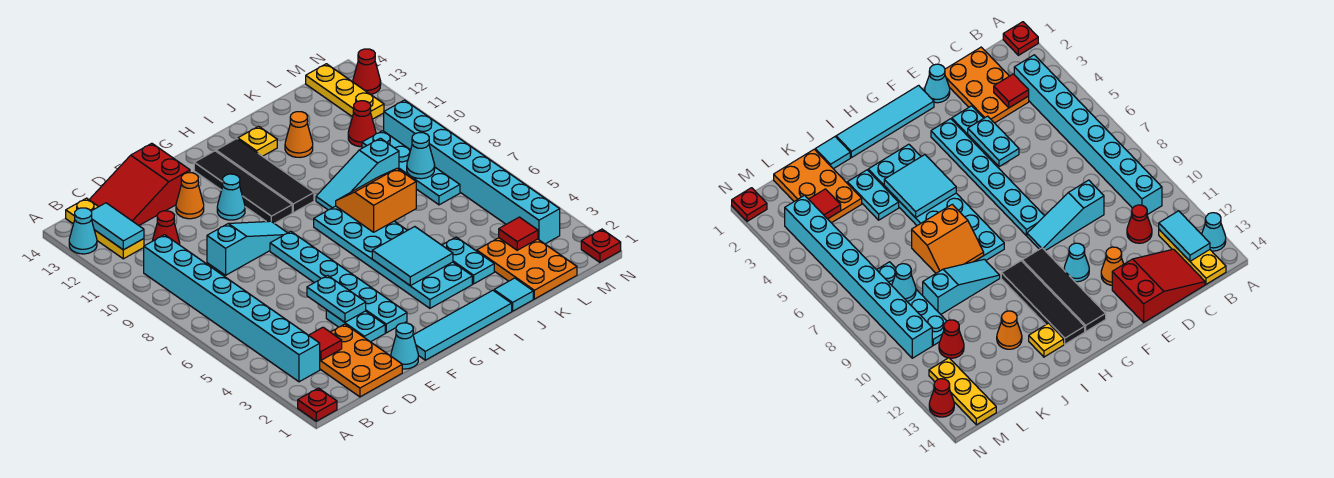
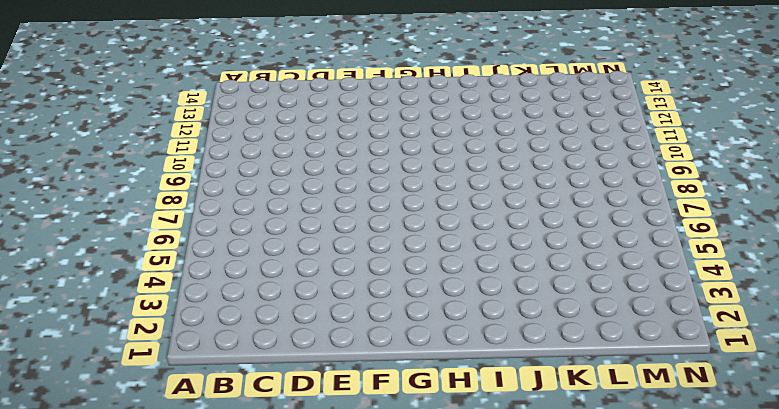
none -> red plate A1 level 1
none -> cyan cone A13 level 1
none -> cyan brick B3:B10 level 1
none -> yellow plate B12:B14 level 1

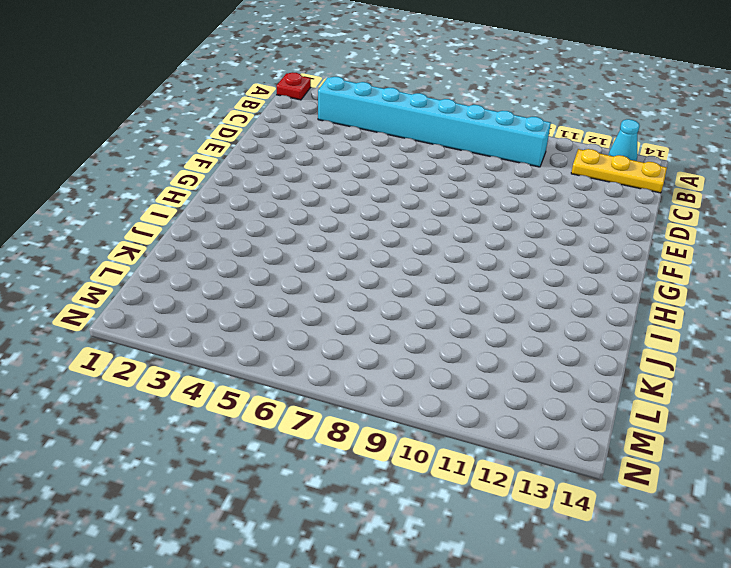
none -> orange plate C1:D3 level 1
none -> red cone C11 level 1
none -> red slope C13:E14 level 1 top E
none -> cyan slope D9:F9 level 1 top D

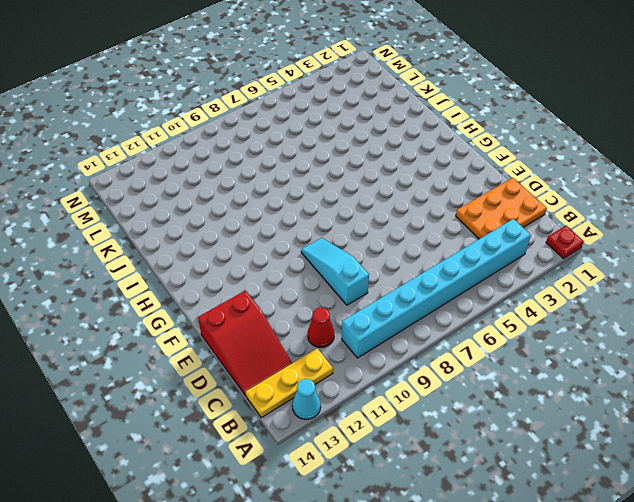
none -> cyan cone E1 level 1
none -> cyan plate E3:E4 level 1
none -> orange cone E12 level 1
none -> cyan tile F1:I1 level 1

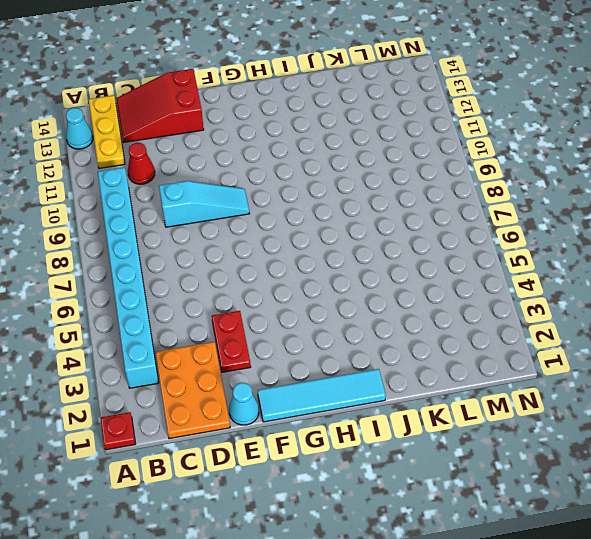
red plate E3:E4 level 1 -> cyan plate E3:E4 level 1
none -> orange cone E12 level 1
none -> cyan plate F3:F8 level 1
none -> cyan cone F11 level 1
none -> black tile G10:G13 level 1

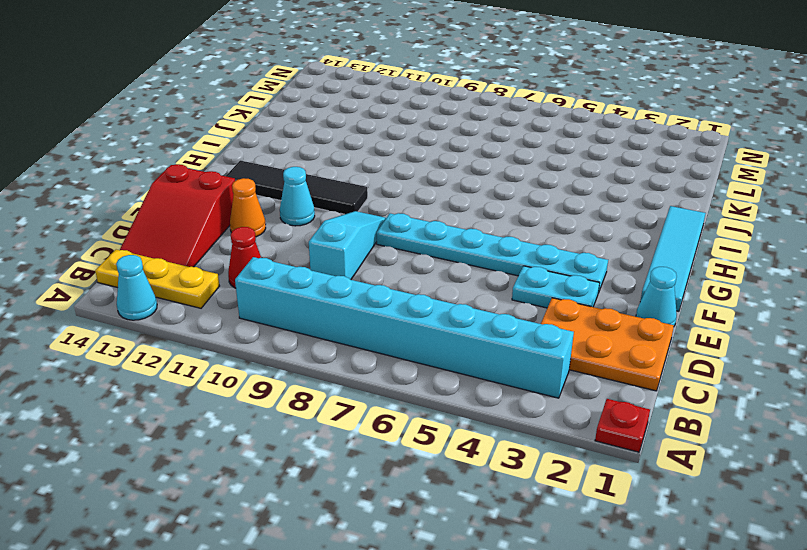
none -> cyan plate H3:I8 level 1
none -> black tile H10:H13 level 1
none -> cyan slope I9:K9 level 1 top K
none -> yellow plate I13 level 1

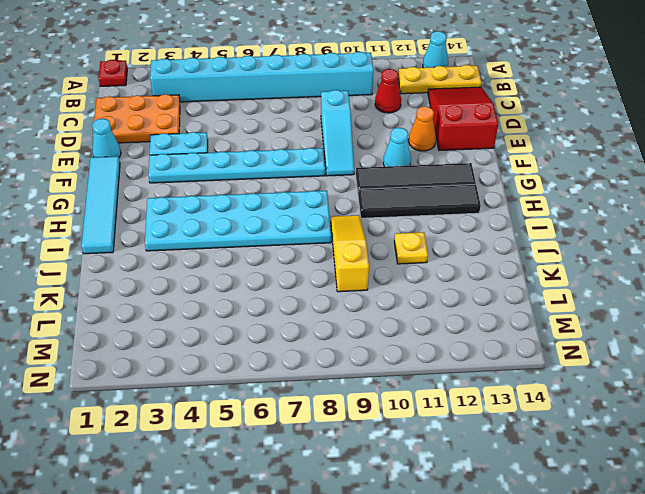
yellow slope I9:K9 level 1 top K -> cyan slope I9:K9 level 1 top K
yellow plate J11 level 1 -> yellow plate I13 level 1
none -> cyan tile J1 level 1
none -> cyan plate J3:J4 level 1
none -> orange cone J12 level 1
none -> orange plate K1:L3 level 1

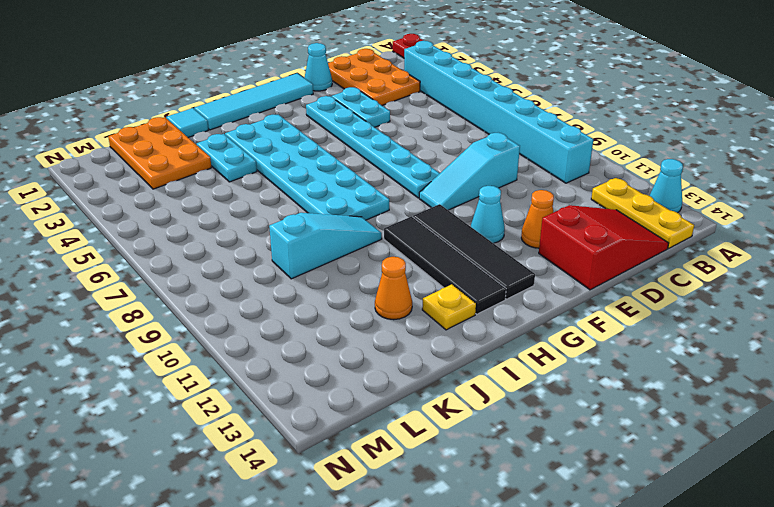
none -> red cone C11 level 1
none -> cyan plate L7:L10 level 1
none -> red cone L11 level 1
none -> cyan brick M3:M10 level 1

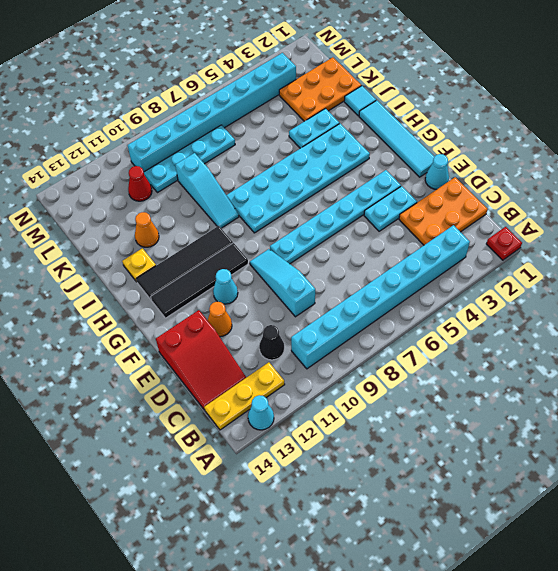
black cone C11 level 1 -> red cone C11 level 1
none -> yellow plate M12:M14 level 1
none -> red plate N1 level 1
none -> red cone N13 level 1
none -> cyan tile B12:B13 level 2

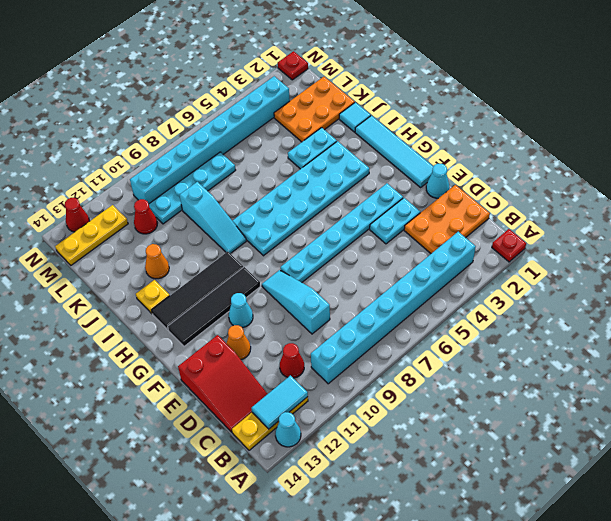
none -> red tile C3 level 2
none -> cyan plate E4:E5 level 2
none -> cyan tile H4:I5 level 2
none -> orange slope I7:J8 level 2 top 7

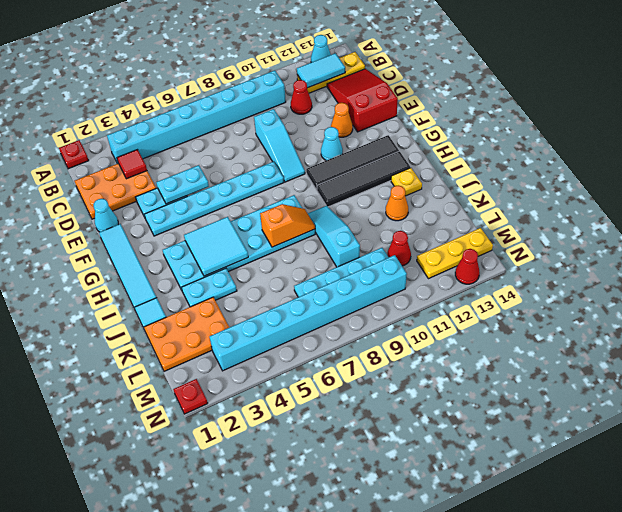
orange slope I7:I8 level 2 top 7 -> orange slope I7:J8 level 2 top 7
none -> red tile L3 level 2
none -> cyan cone L8 level 2

